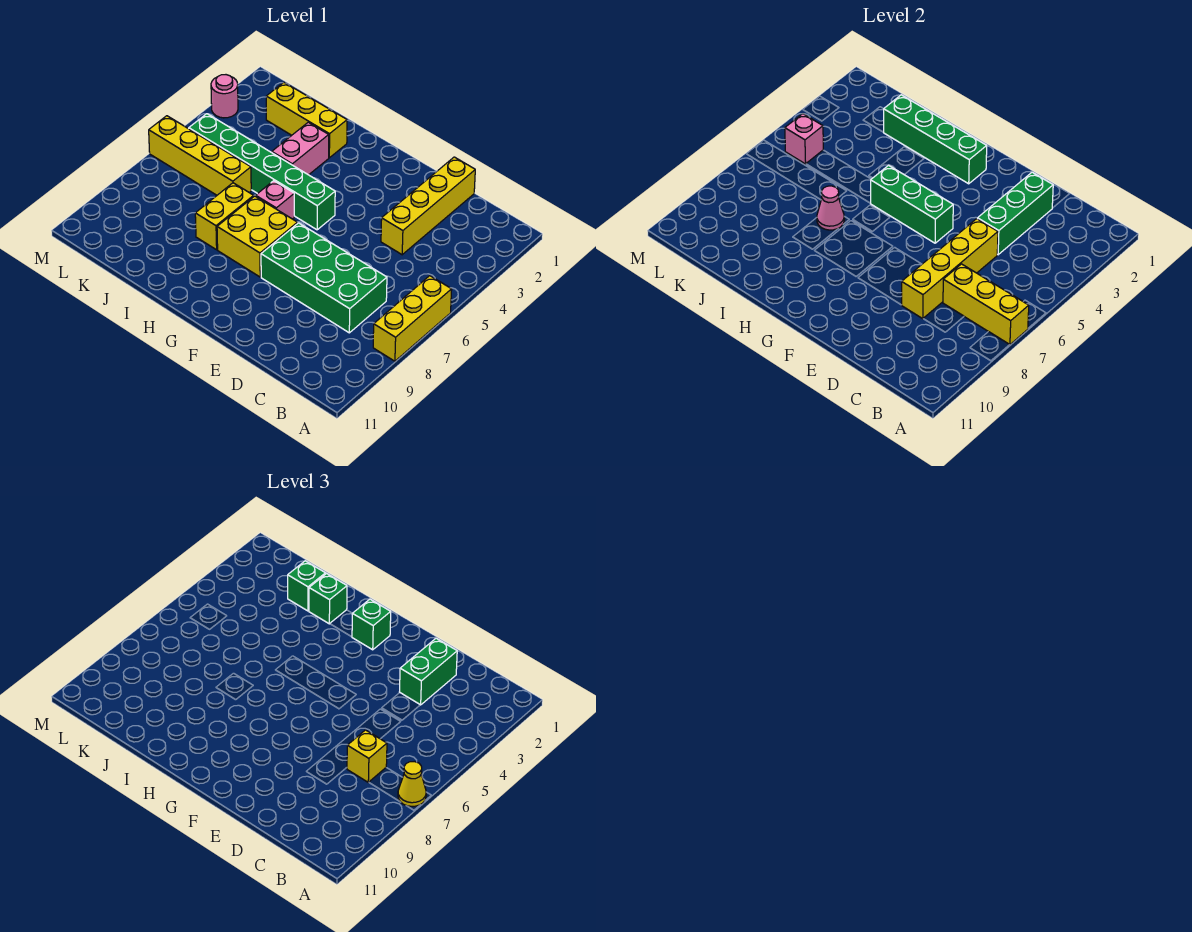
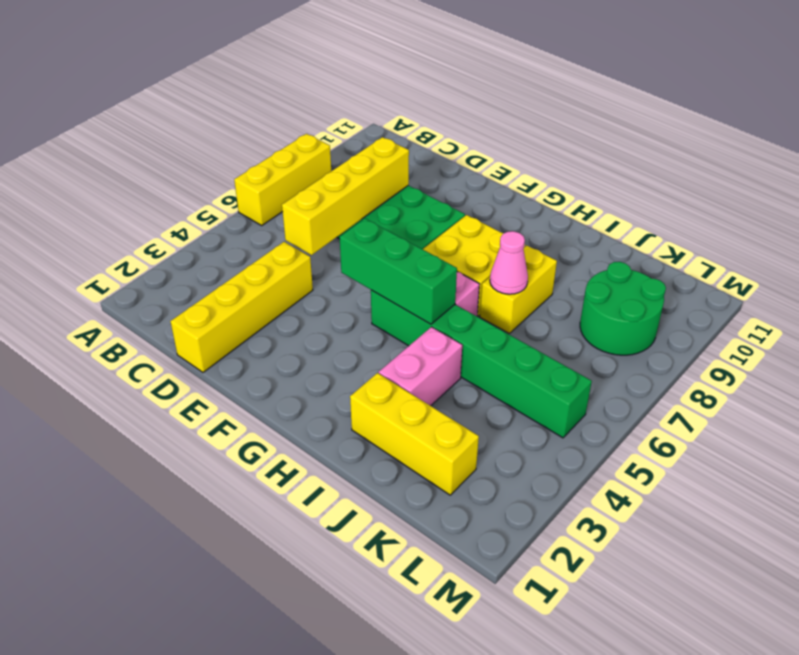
green round brick K8:L9 level 1 -> none
none -> yellow brick J6:M6 level 1
none -> pink round brick M3 level 1
none -> yellow brick A7:C7 level 2

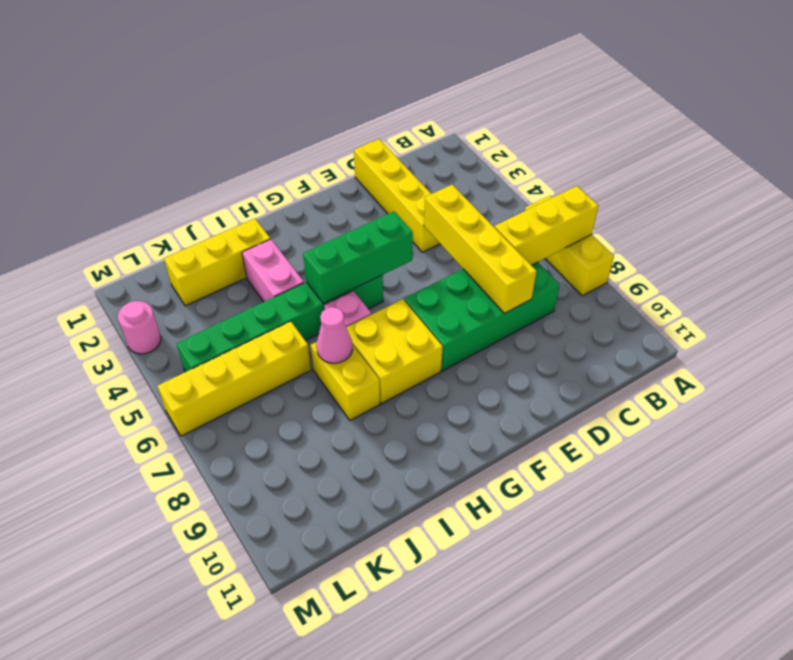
none -> green brick D2:D4 level 2
none -> green brick G2:J2 level 2
none -> pink brick L5 level 2

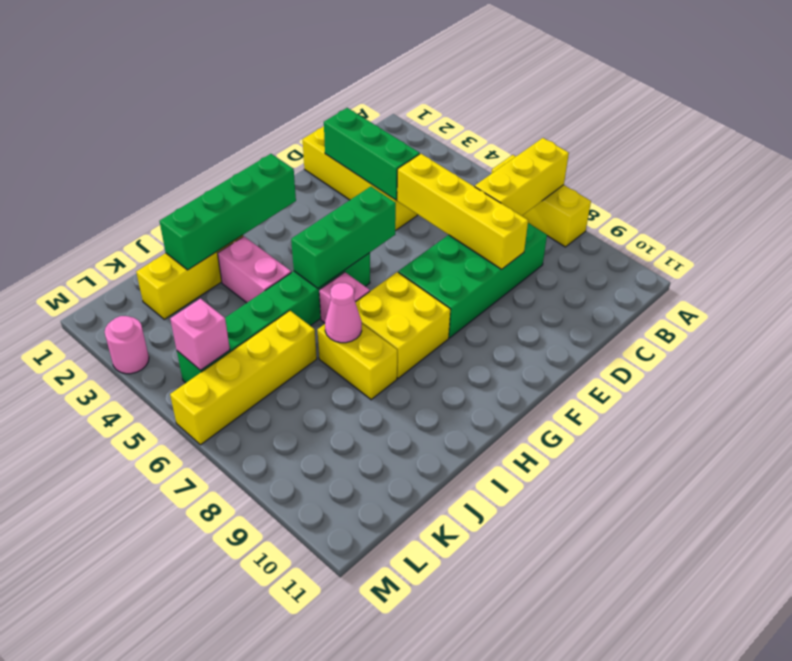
none -> yellow cone A7 level 3
none -> yellow brick C7 level 3
none -> green brick D2:D3 level 3

